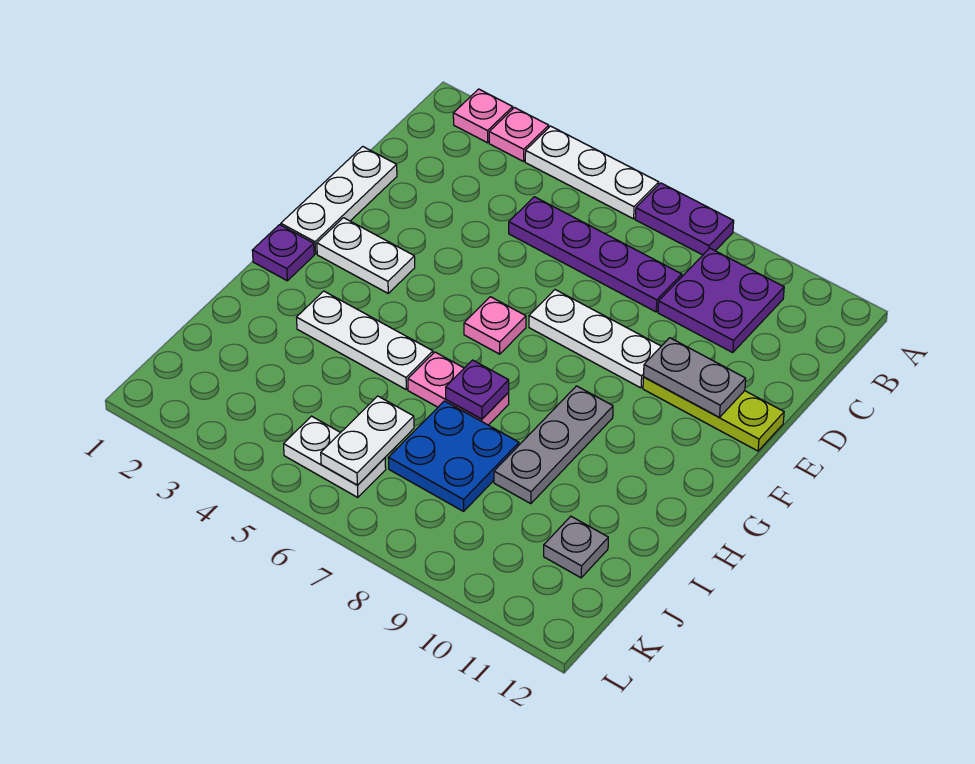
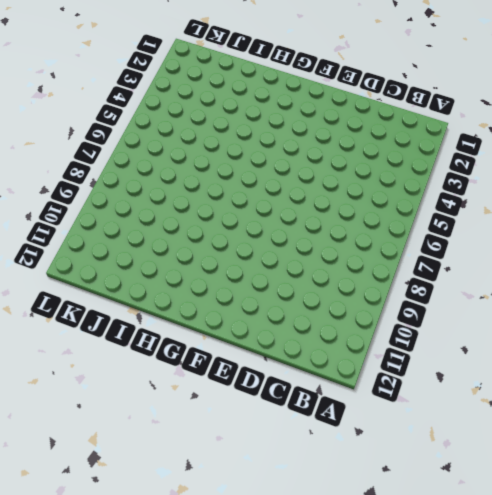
none -> pink plate A2 level 1
none -> pink plate A3 level 1
none -> white plate A4:A6 level 1

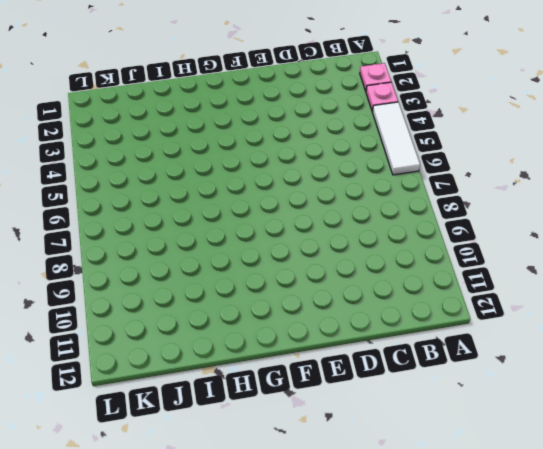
white tile A4:A6 level 1 -> white plate A4:A6 level 1
none -> purple plate A7:A8 level 1
none -> purple plate B9:C10 level 1
none -> purple plate C5:C8 level 1

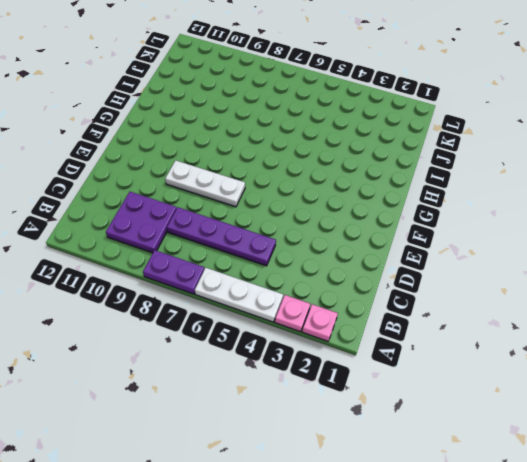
none -> white plate D1:F1 level 1
none -> lime plate E10:E12 level 1
none -> white plate F2:F3 level 1

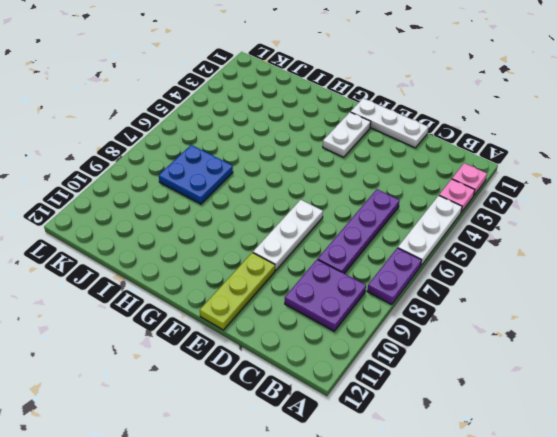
none -> pink plate F6 level 1
none -> purple plate G1 level 1
none -> grey plate G9:I9 level 1

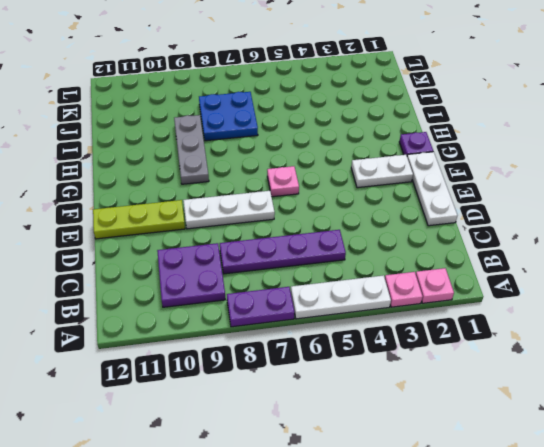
none -> white plate H3:H5 level 1
none -> pink plate H6:H7 level 1
none -> grey plate J11 level 1

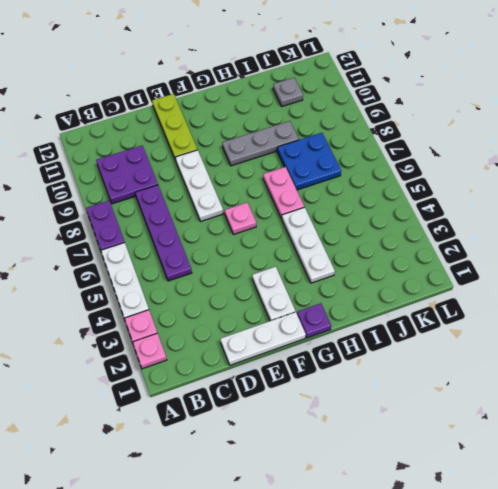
none -> white plate K5:K6 level 1
none -> grey plate E10:E11 level 2
none -> purple plate H7 level 2

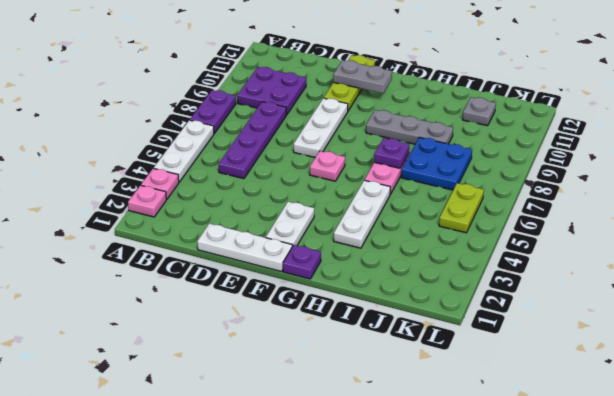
grey plate E11:F11 level 2 -> grey plate E10:E11 level 2
lime plate K5:K6 level 1 -> white plate K5:K6 level 1
none -> white plate J6:K6 level 2

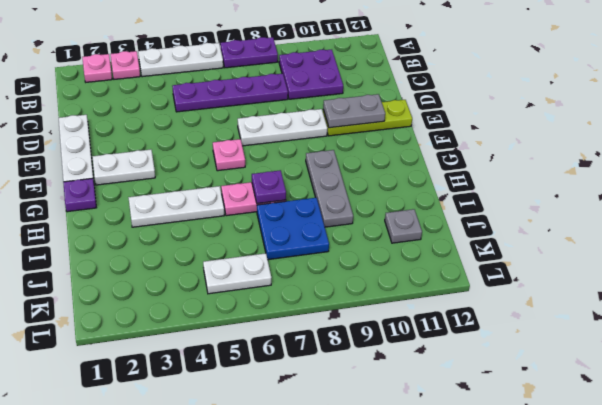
none -> white plate J6:K6 level 2

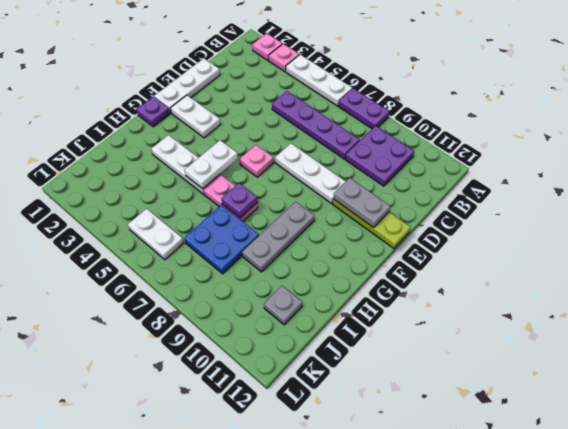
white plate G5:H5 level 2 -> white plate J6:K6 level 2

